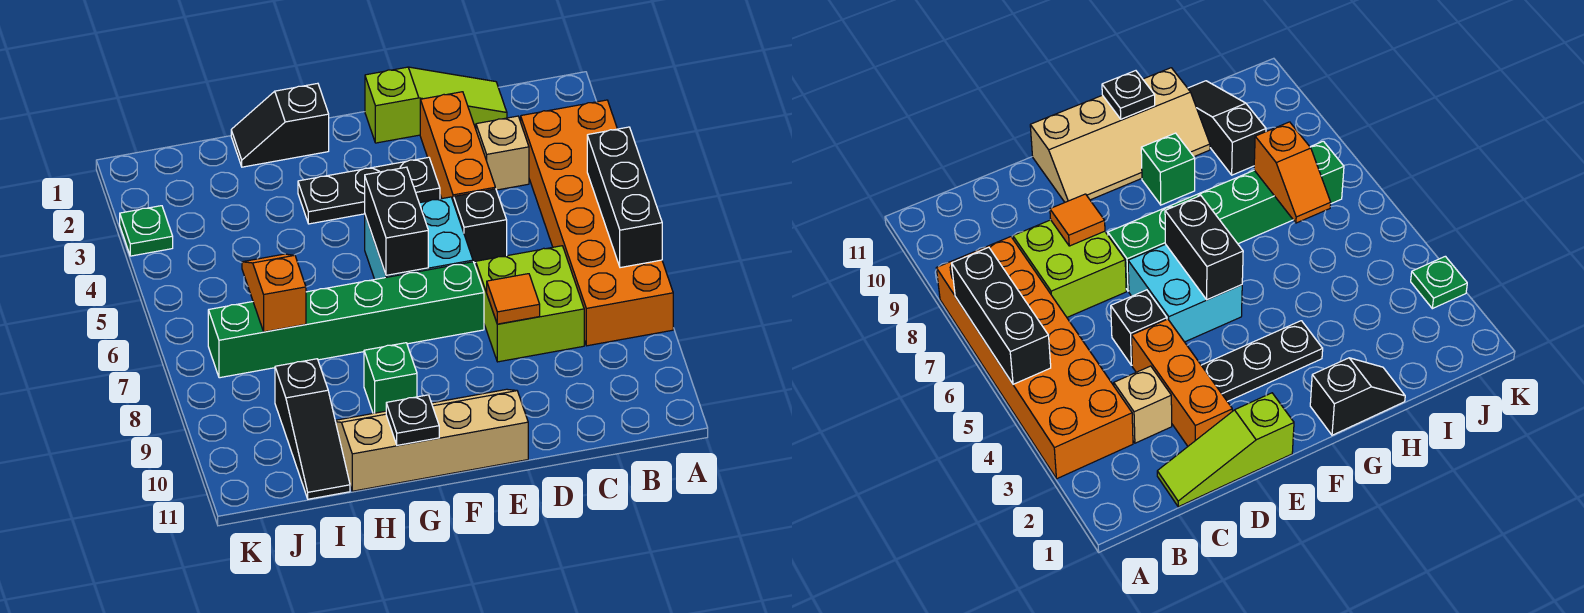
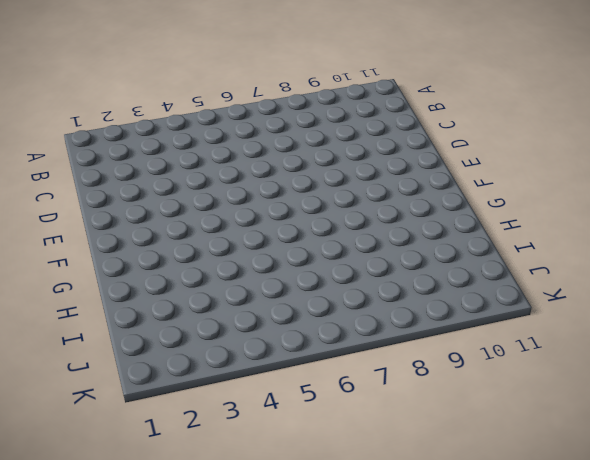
none -> orange brick A3:B8 level 1
none -> lime slope C1:E1 level 1 top E
none -> tan brick C3 level 1

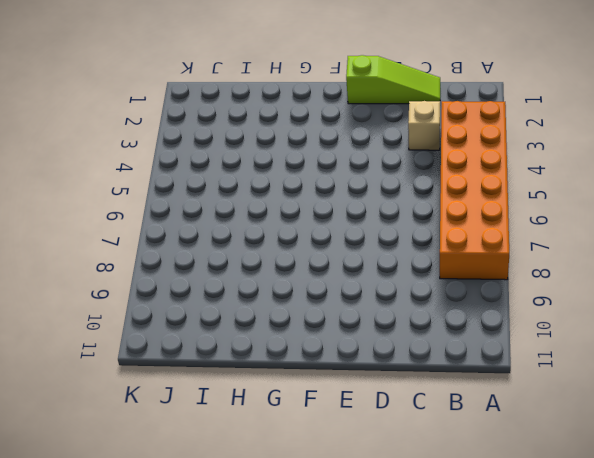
none -> lime brick C7:D8 level 1
none -> orange brick D2:D4 level 1
none -> black brick D5 level 1

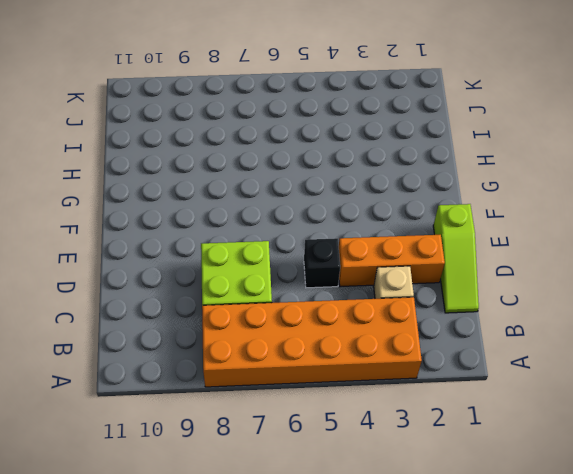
none -> black plate E3:G3 level 1
none -> cyan brick E5:F6 level 1
none -> green brick E7:J7 level 1

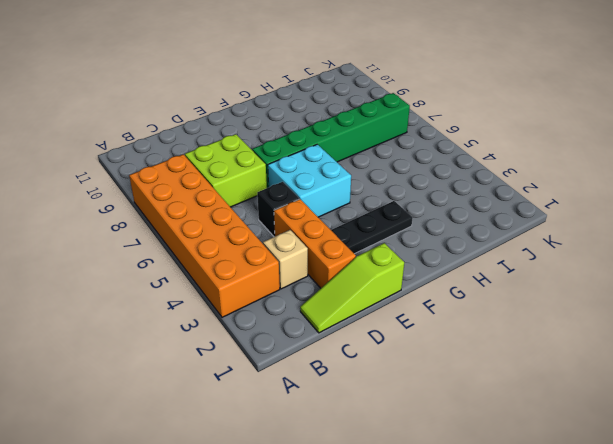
none -> tan slope E10:H11 level 1 top 11
none -> black slope G1:H1 level 1 top G
none -> green brick G9 level 1

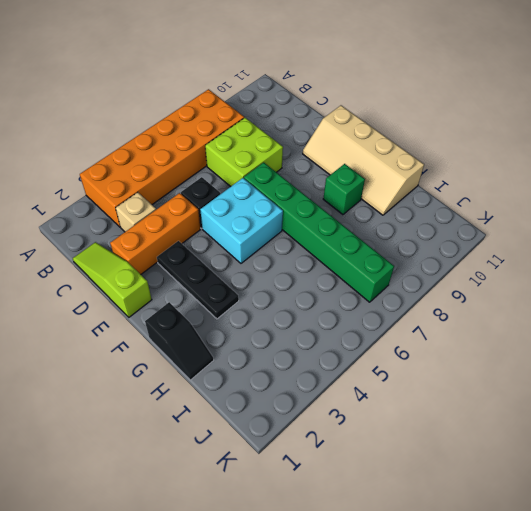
none -> black slope I9:I11 level 1 top 9
none -> green plate K3 level 1
none -> black brick A5:A7 level 2

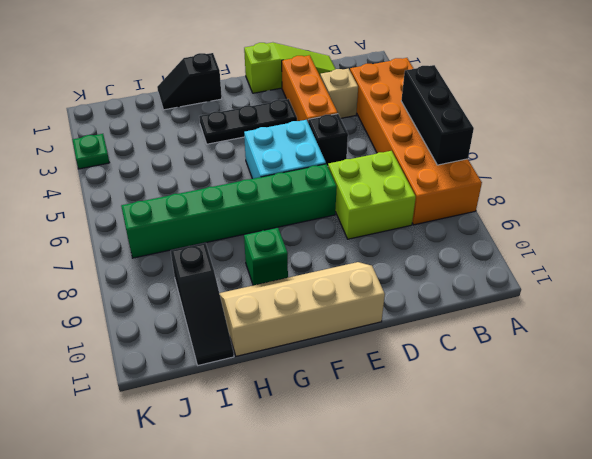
none -> orange tile D8 level 2
none -> black brick F5:F6 level 2
none -> black plate G11 level 2

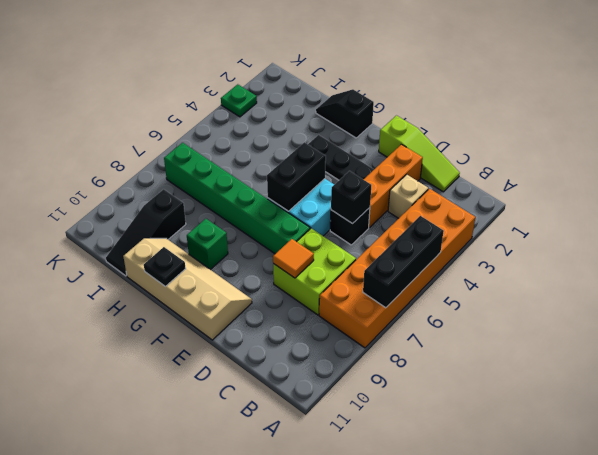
black brick D5 level 2 -> none
none -> orange slope I6:I7 level 2 top 7

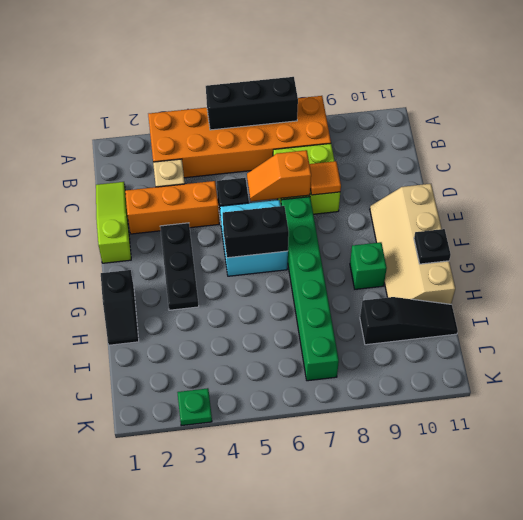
orange slope D6:D7 level 2 top 7 -> orange slope I6:I7 level 2 top 7

